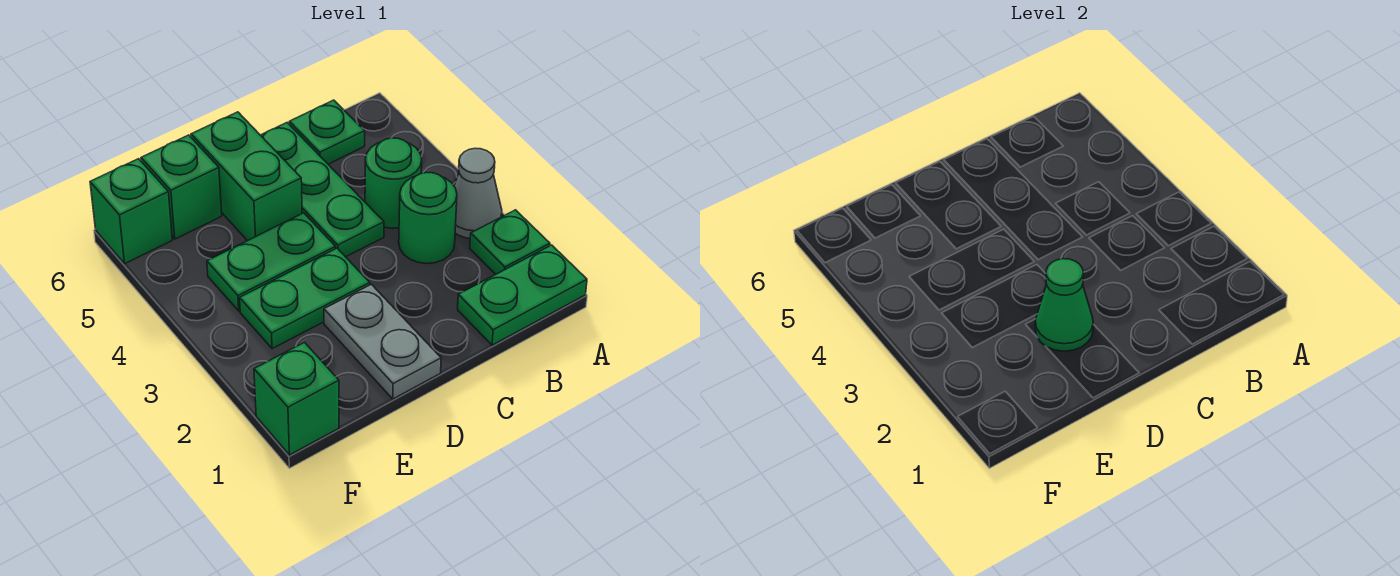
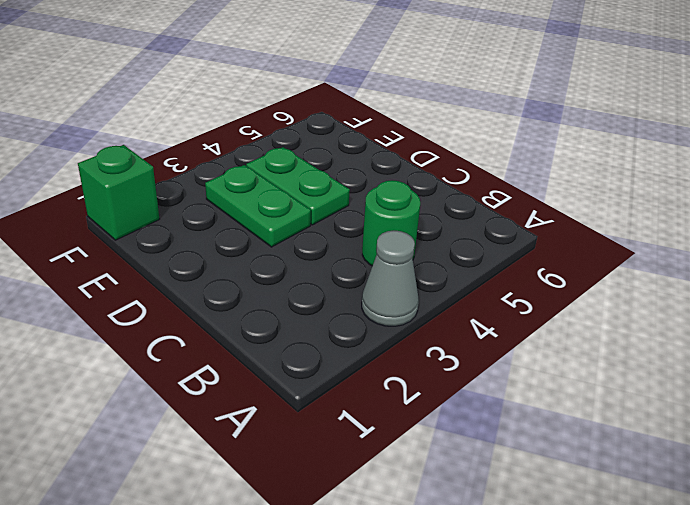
none -> green plate A1:B1 level 1
none -> green plate A2 level 1
none -> green round brick B3 level 1

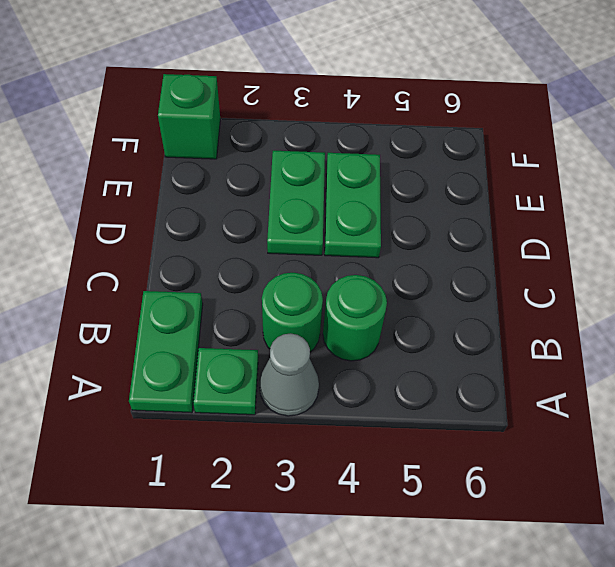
none -> green plate B6 level 1
none -> green plate C4:C6 level 1
none -> grey plate D1:D2 level 1

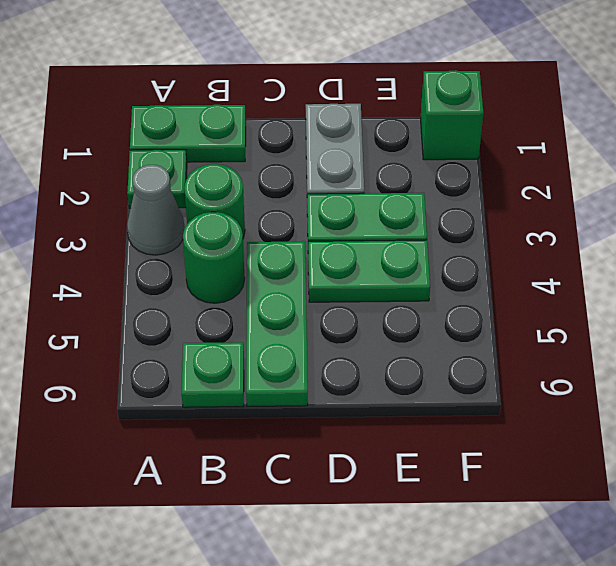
none -> green brick D5:D6 level 1
none -> green brick E6 level 1
none -> green brick F6 level 1

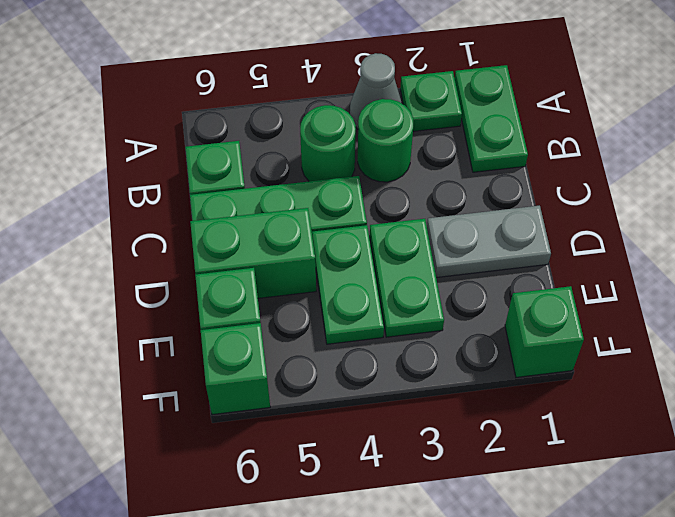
none -> green cone D2 level 2

